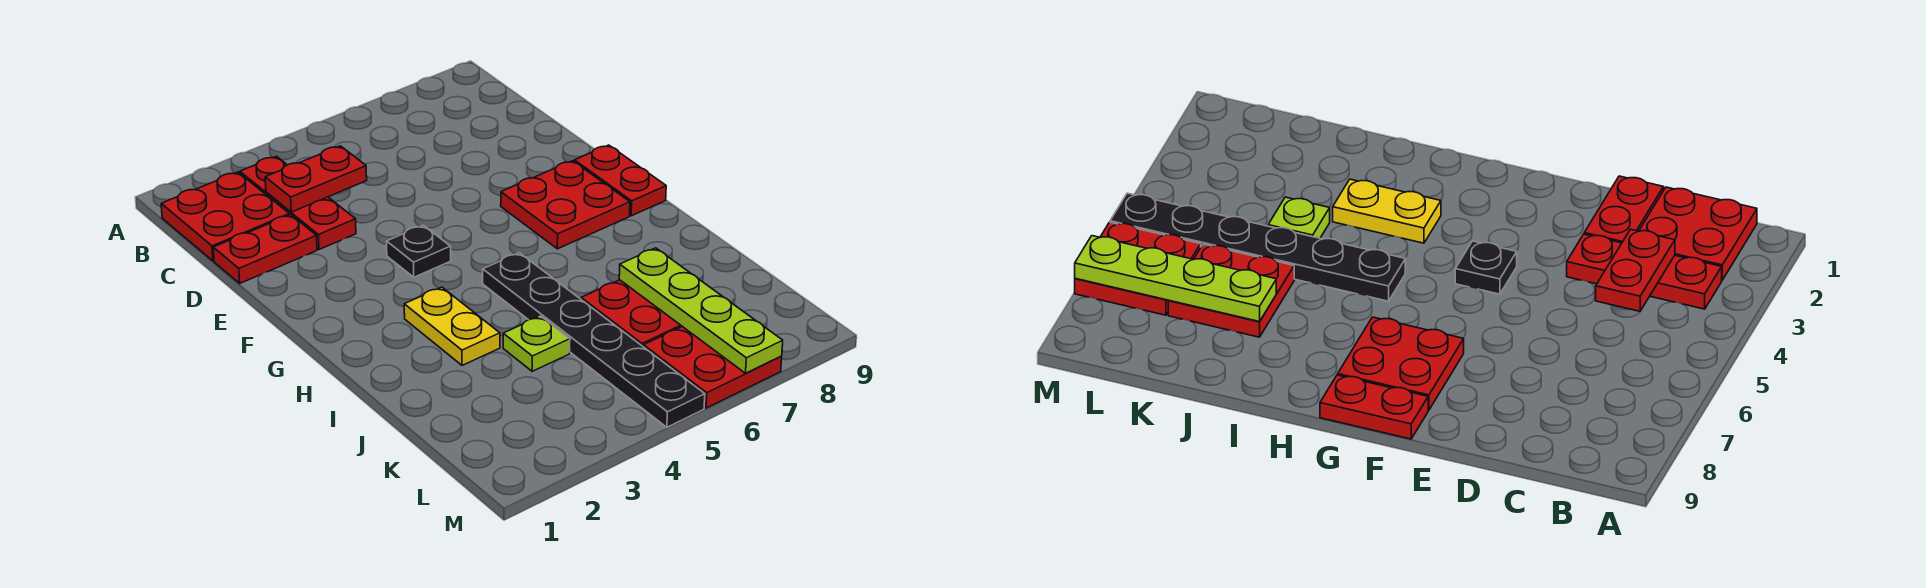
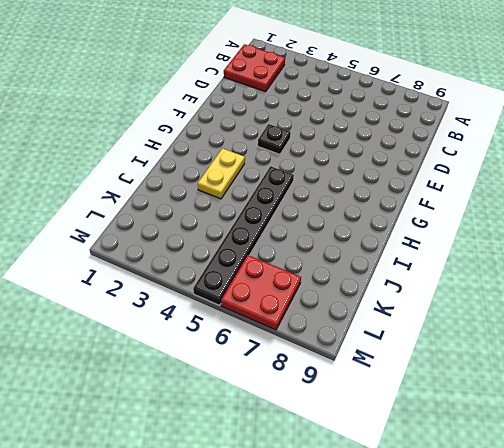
none -> red plate B3:D3 level 1
none -> red plate D1:D2 level 1
none -> red plate F7:G8 level 1

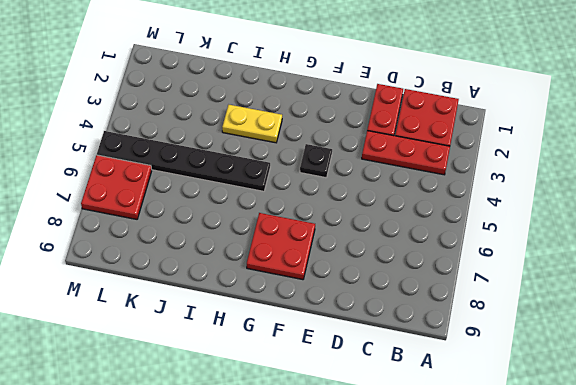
none -> red plate F9:G9 level 1
none -> lime plate J4 level 1
none -> red plate J6:K7 level 1

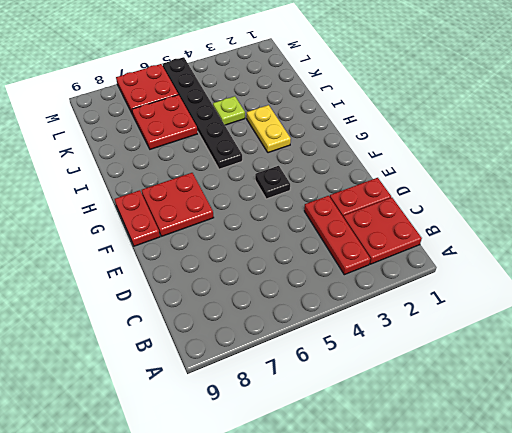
none -> red plate C3:C4 level 2
none -> lime plate J7:M7 level 2

